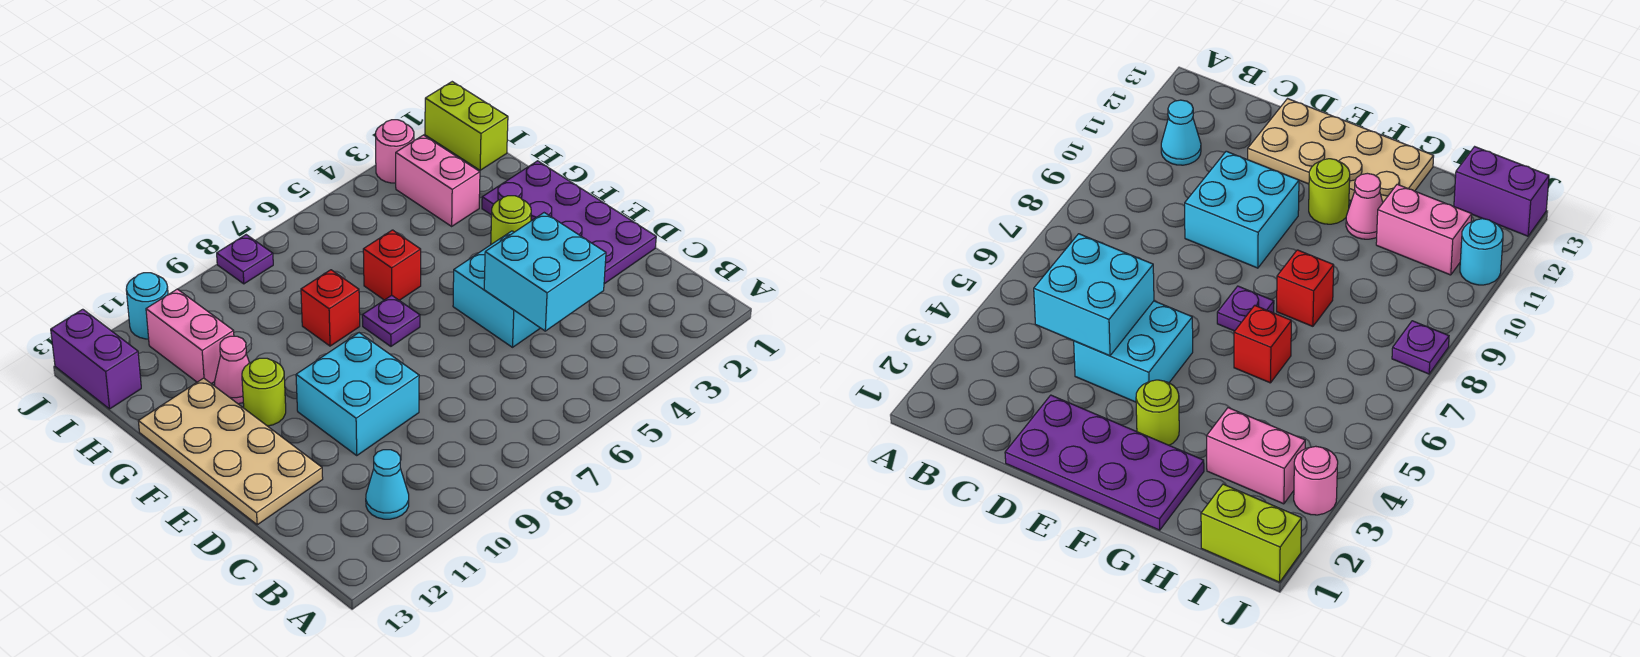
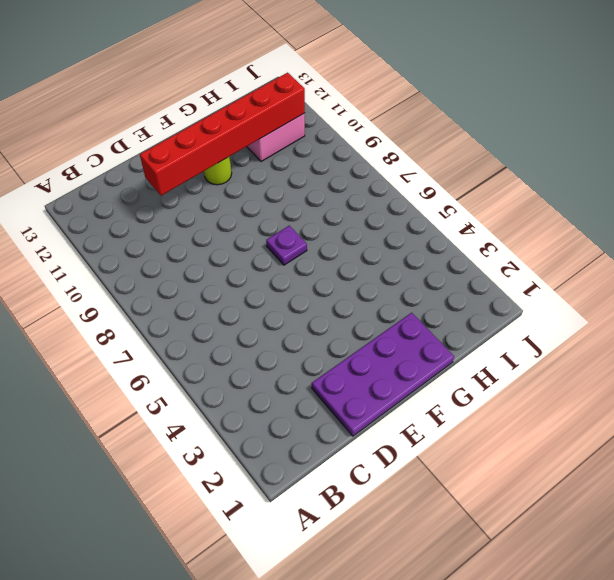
red brick D11:I11 level 2 -> none
none -> cyan cone B11 level 1
none -> cyan brick D4:E5 level 1
none -> cyan brick D9:E10 level 1

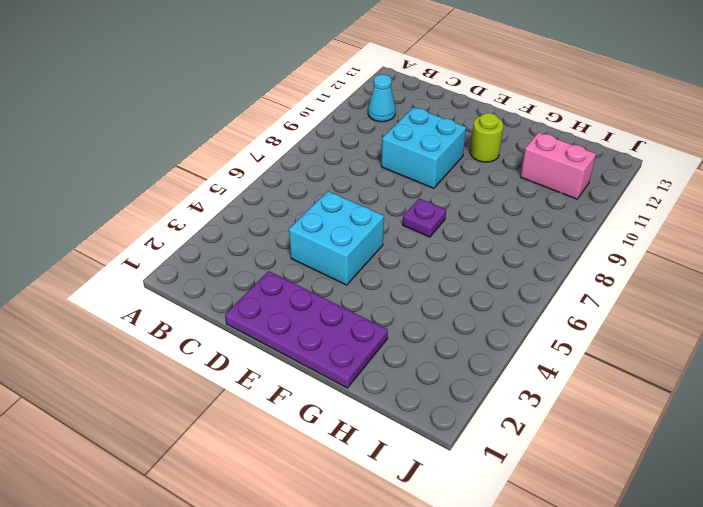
none -> tan plate D12:G13 level 1
none -> lime round brick F3 level 1
none -> red brick G6 level 1

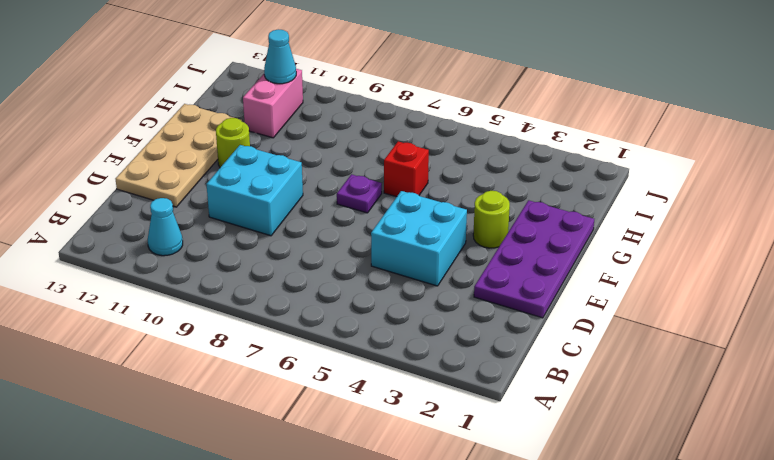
cyan cone I11 level 2 -> none
none -> red brick G8 level 1
none -> pink cone G11 level 1
none -> pink brick H3:I3 level 1

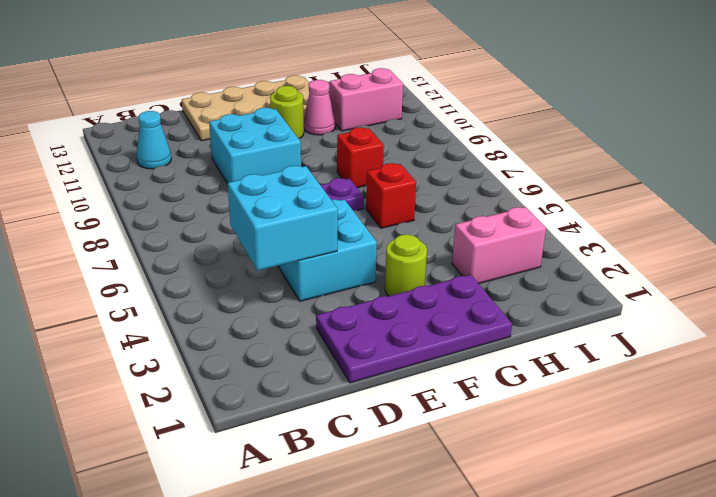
none -> lime brick I1:J1 level 1
none -> purple brick I13:J13 level 1
none -> pink round brick J3 level 1

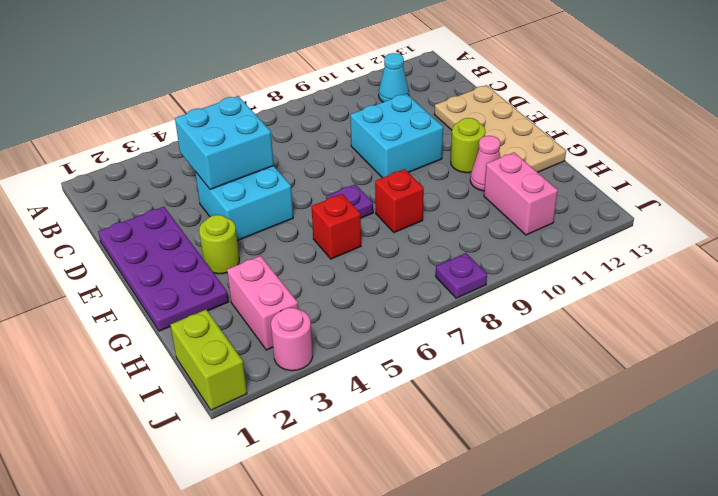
none -> purple brick I13:J13 level 1
none -> cyan round brick J11 level 1

